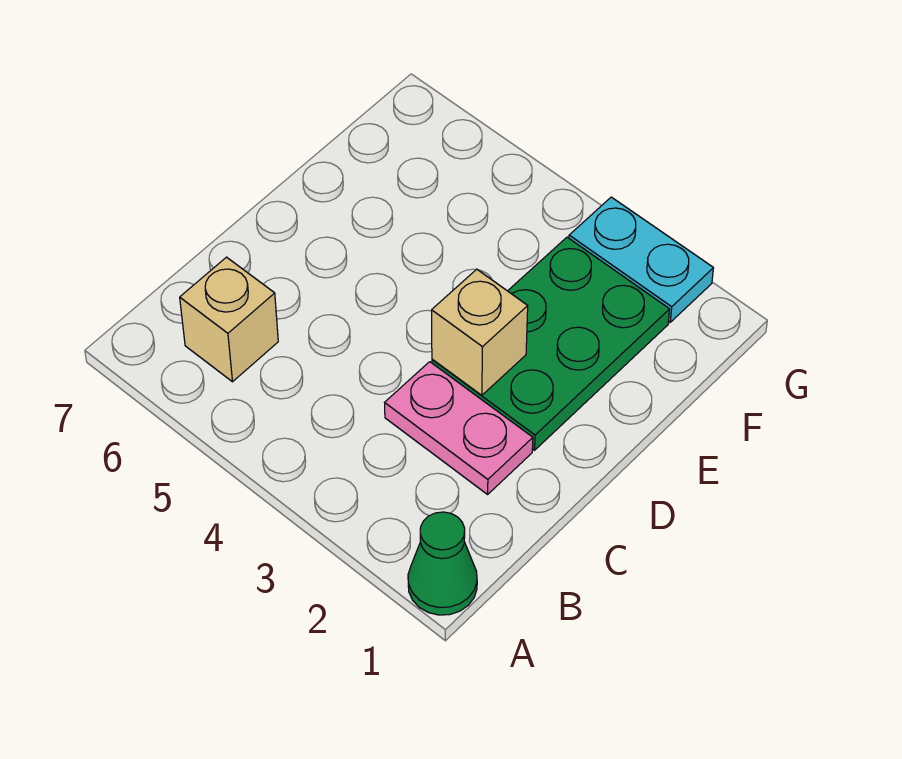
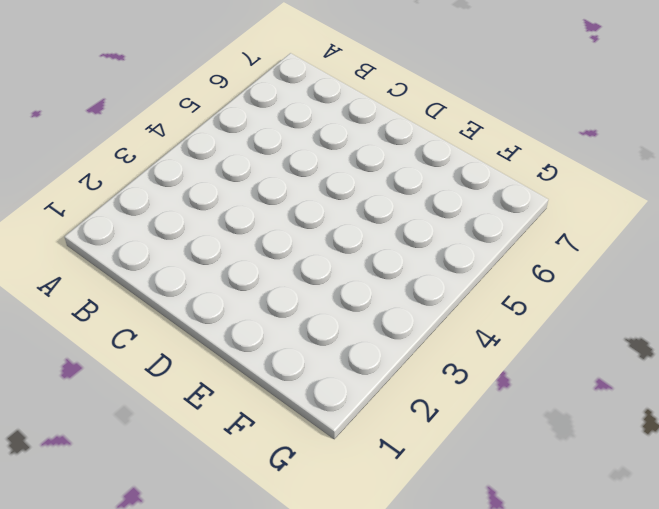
none -> green cone A1 level 1
none -> tan brick B6 level 1

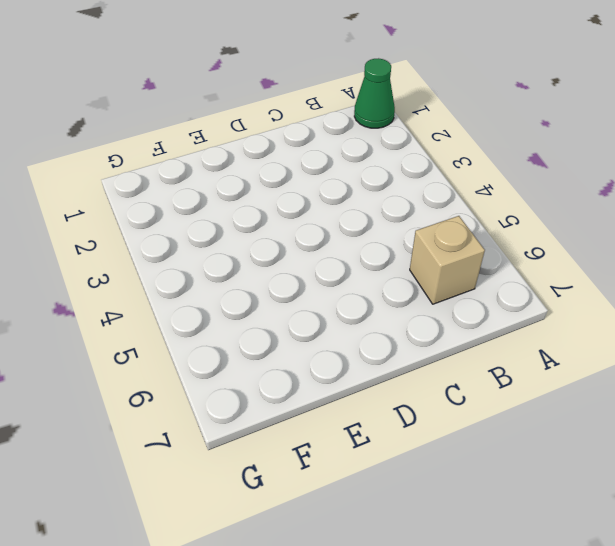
none -> pink plate C2:C3 level 1
none -> green plate D2:F3 level 1

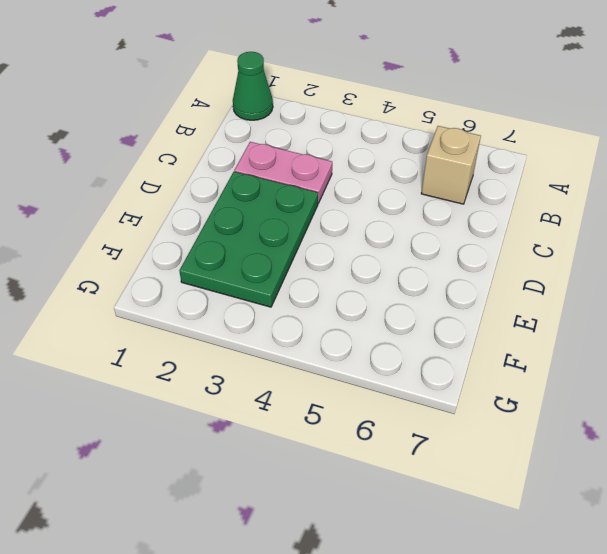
none -> cyan plate G2:G3 level 1
none -> tan brick D3 level 2

